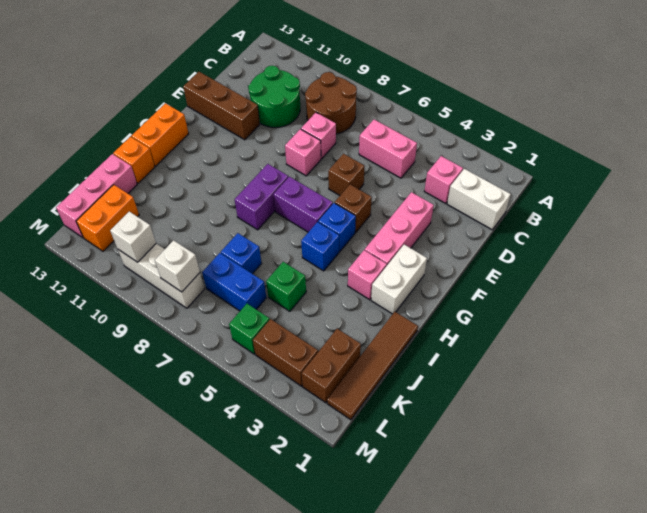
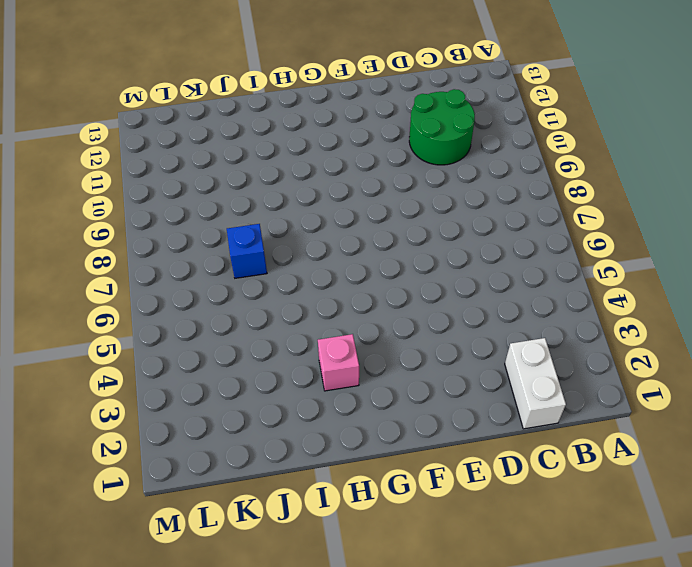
none -> brown round brick B8:C9 level 1
none -> pink brick C3 level 1
none -> pink brick C5:C6 level 1
none -> pink brick D8 level 1

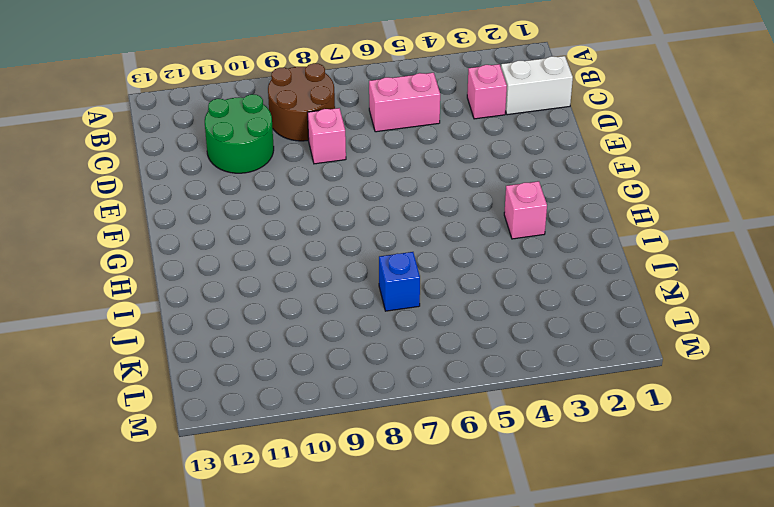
none -> pink brick E3:G3 level 1
none -> brown brick E6 level 1
none -> pink brick E8 level 1
none -> brown brick E11:E13 level 1

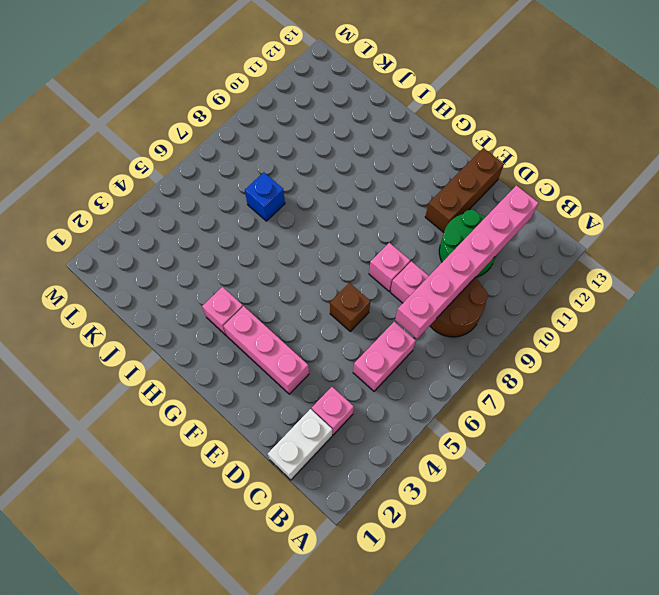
pink brick C7:C12 level 2 -> none
none -> brown brick F5 level 1
none -> white brick G2:H2 level 1
none -> blue brick G5 level 1
none -> purple brick G6:G7 level 1

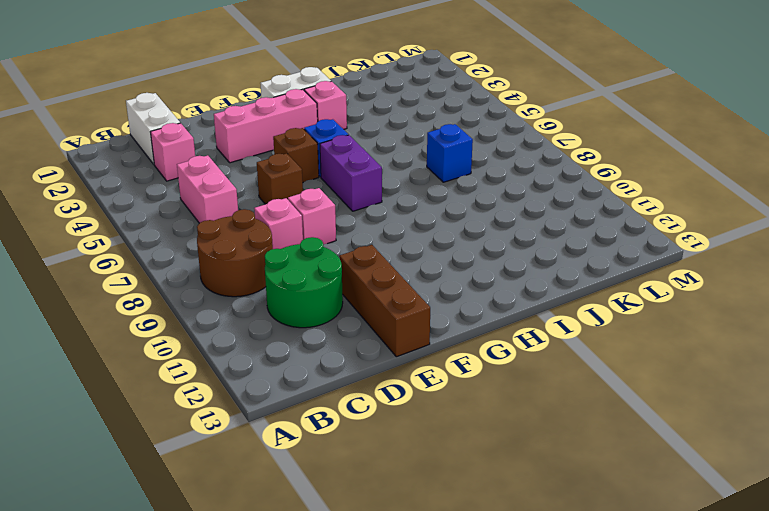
none -> purple brick G8:H8 level 1
none -> orange brick G13:H13 level 1
none -> blue brick H5 level 1
none -> brown tile I1:L1 level 1

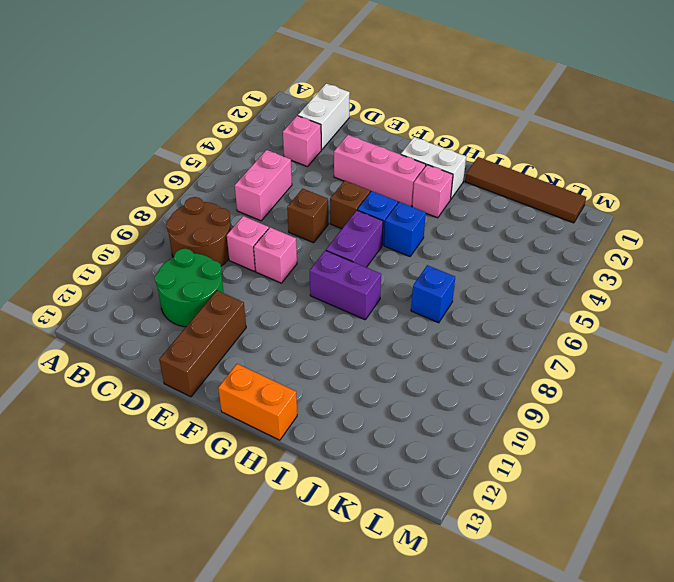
none -> orange brick I13 level 1
none -> green brick J5 level 1
none -> pink brick J13:L13 level 1
none -> brown brick K2:L2 level 1

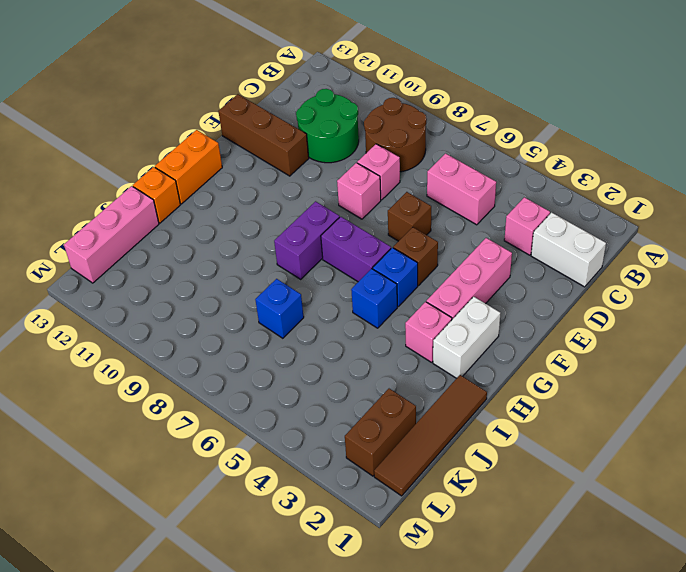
none -> green brick J5 level 1
none -> blue brick K6:K7 level 1
none -> orange brick K12:L12 level 1
none -> brown brick L3:L4 level 1

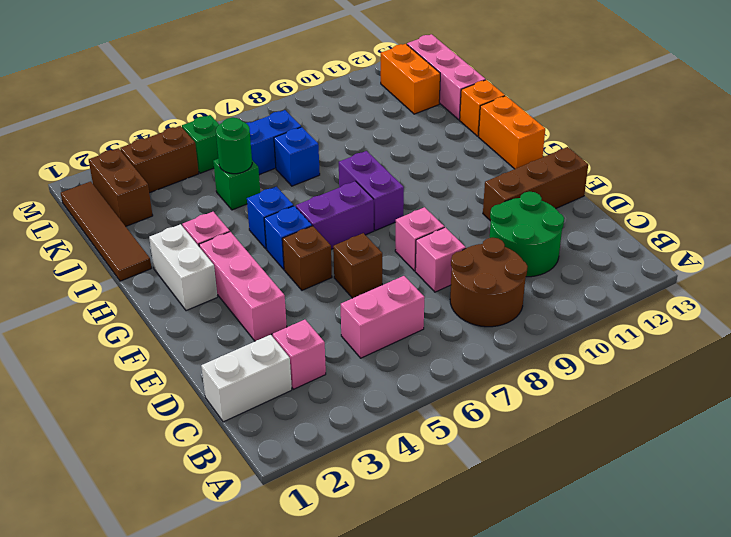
green round brick J5 level 2 -> none
none -> white brick L8:L10 level 1
none -> white brick L8 level 2
none -> white brick L10 level 2

